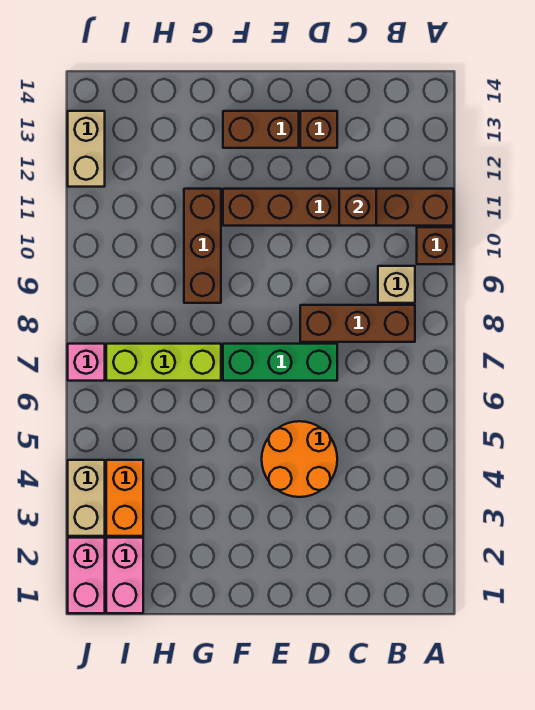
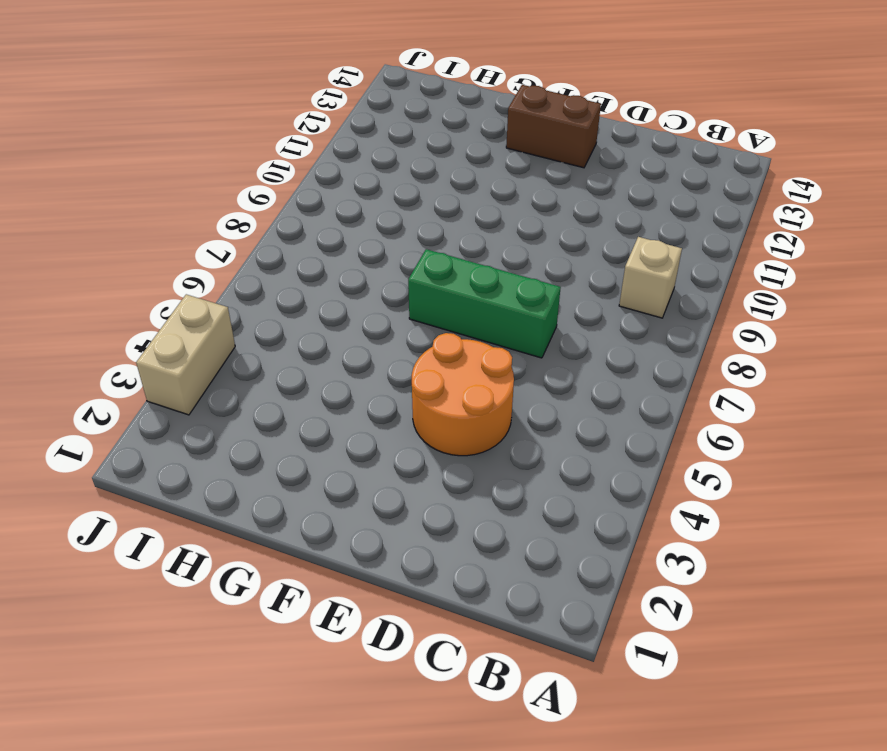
none -> brown brick A10 level 1
none -> brown brick A11:F11 level 1
none -> brown brick B8:D8 level 1

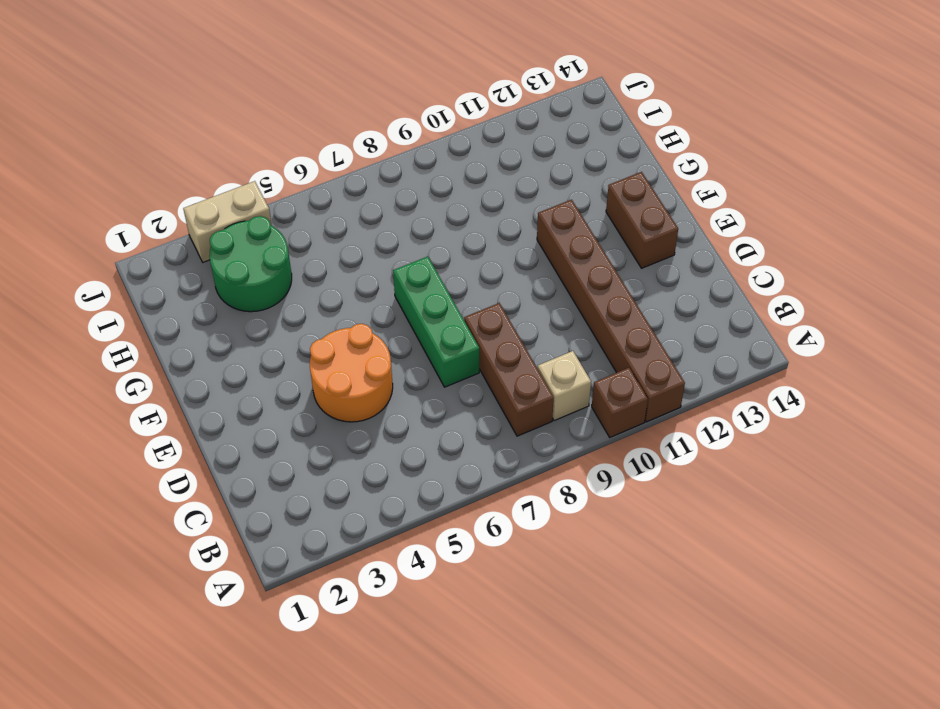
green round brick H3:I4 level 1 -> orange brick I3:I4 level 1
none -> brown brick D13 level 1
none -> lime brick G7:I7 level 1
none -> brown brick G9:G11 level 1

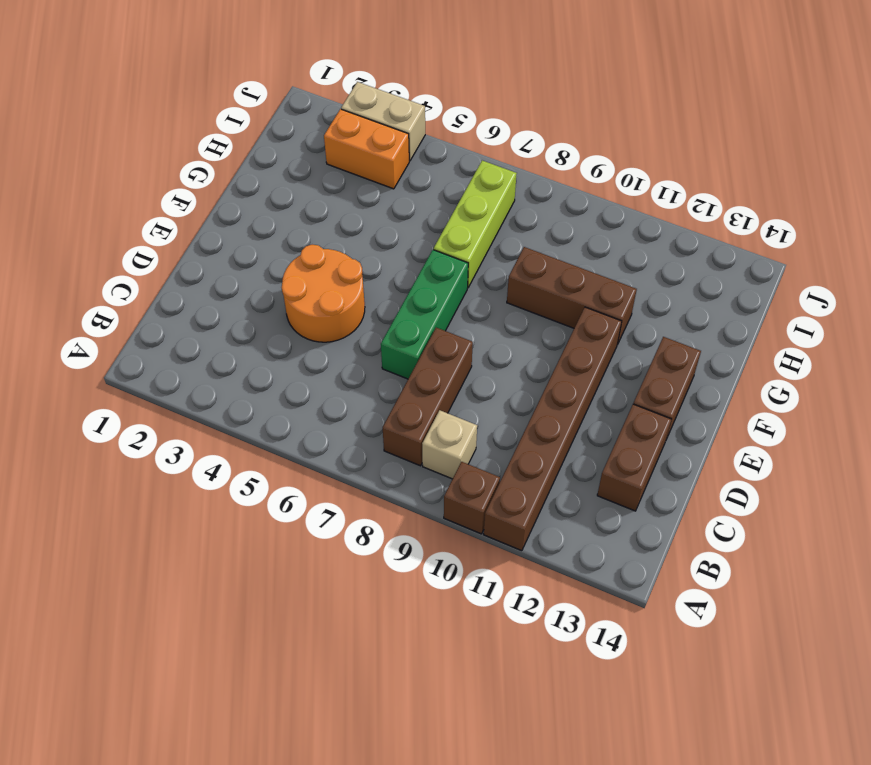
brown brick C13:D13 level 1 -> brown brick D13 level 1
none -> pink brick I1:I2 level 1
none -> pink brick J1:J2 level 1
none -> pink brick J7 level 1

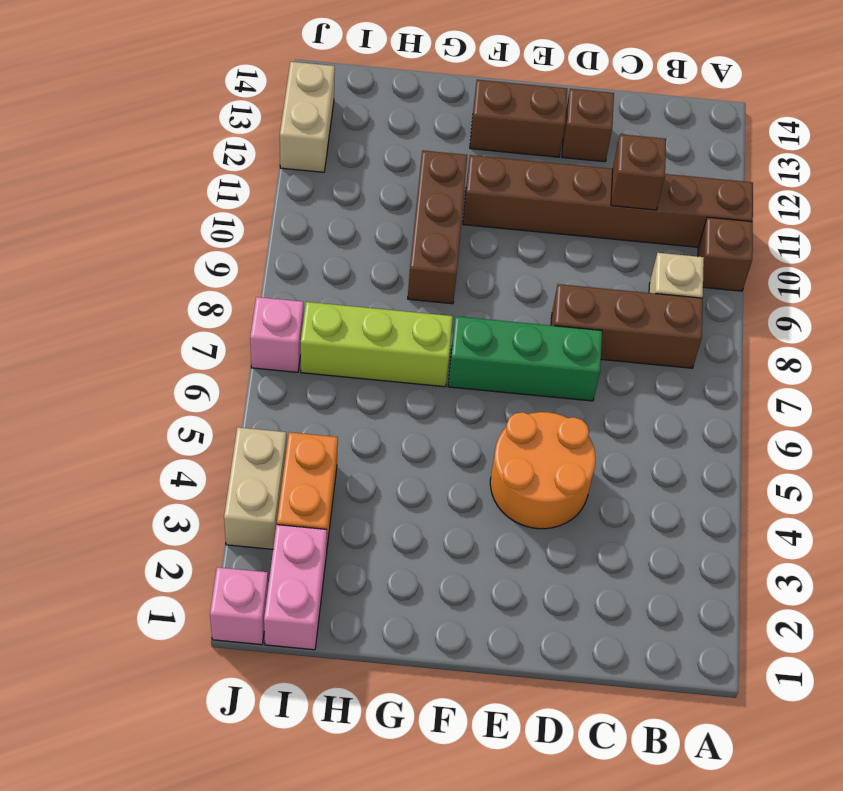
pink brick J1 level 1 -> pink brick J1:J2 level 1

